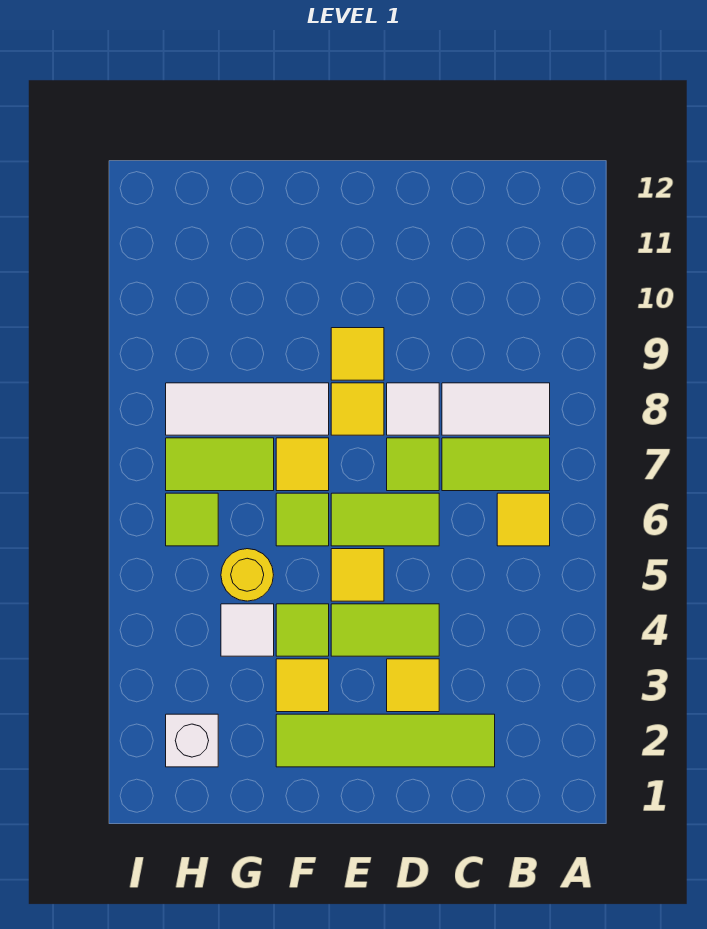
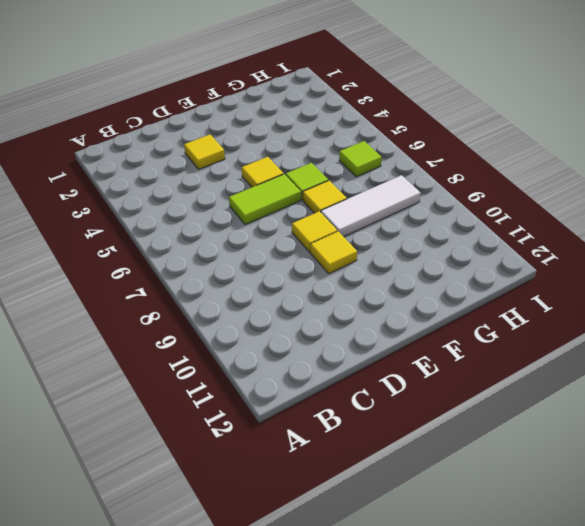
none -> yellow tile B6 level 1
none -> lime tile B7:C7 level 1
none -> white tile B8:C8 level 1

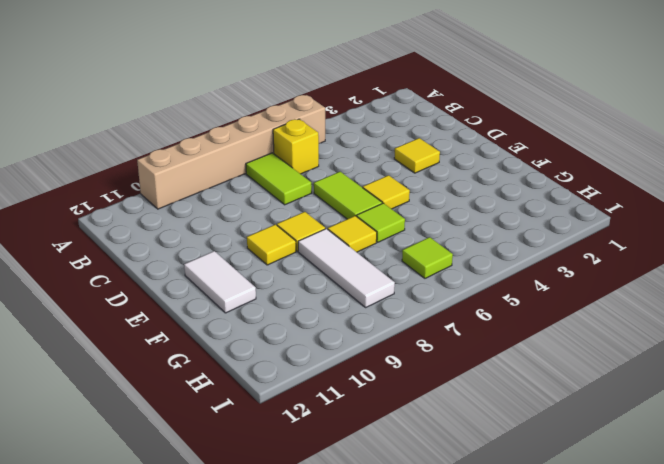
tan brick A5:A10 level 1 -> none
yellow brick B6 level 1 -> yellow tile B6 level 1
white tile E11:F11 level 1 -> white tile B8:C8 level 1
none -> lime tile C2:F2 level 1
none -> lime tile D4:E4 level 1
none -> lime tile D7 level 1

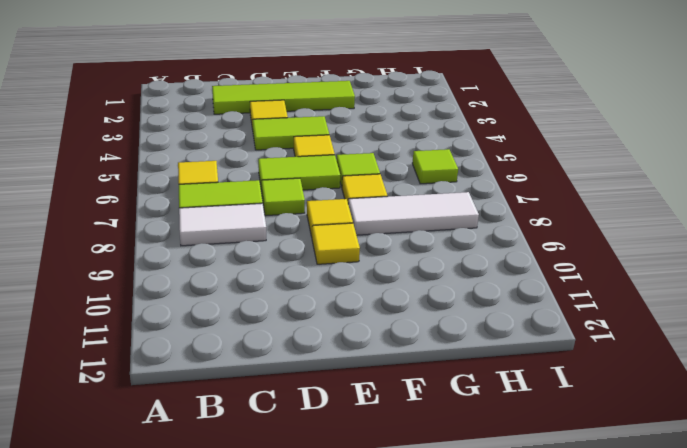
none -> white tile D8 level 1
none -> yellow tile F3 level 1
none -> lime tile F4 level 1

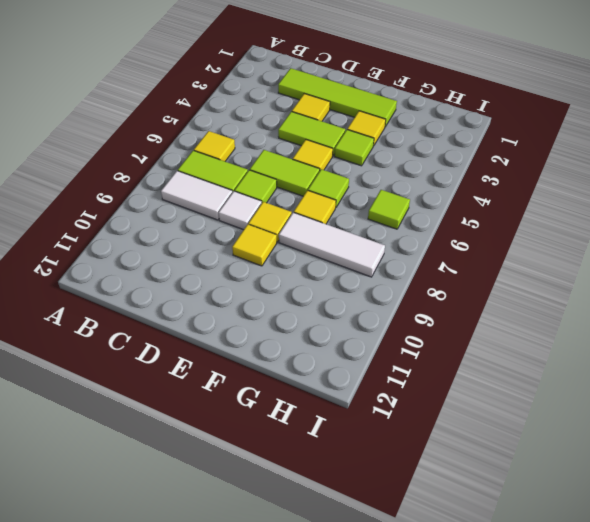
none -> white tile G4 level 1
none -> yellow round brick G5 level 1
none -> lime tile G7:H7 level 1

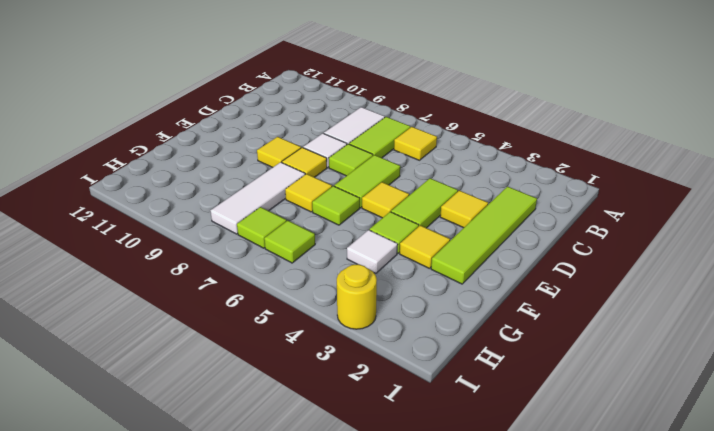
lime tile H7 level 1 -> lime tile G7:H7 level 1
yellow round brick I3 level 1 -> yellow round brick G5 level 1
none -> white brick H2 level 1

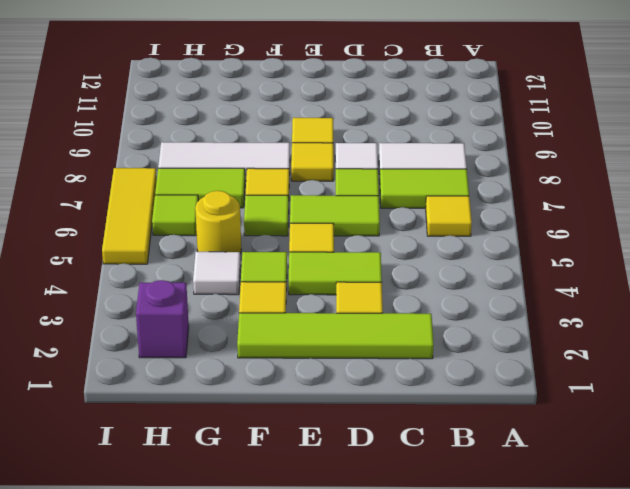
purple brick H2 level 1 -> white brick H2 level 1
yellow tile I5:I7 level 1 -> none

